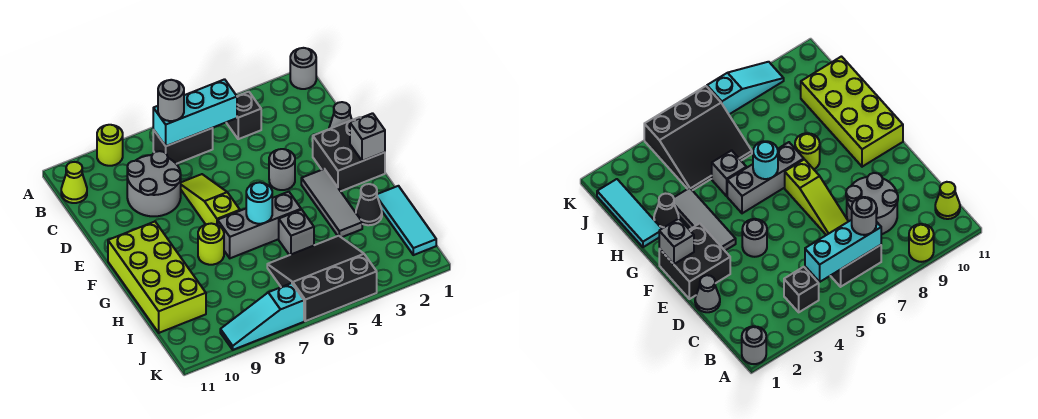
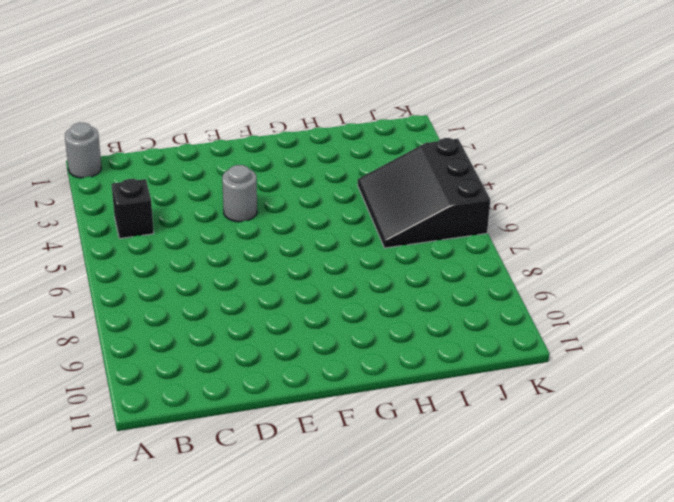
none -> lime round brick A9 level 1
none -> black brick B6:B7 level 1
none -> lime cone B11 level 1

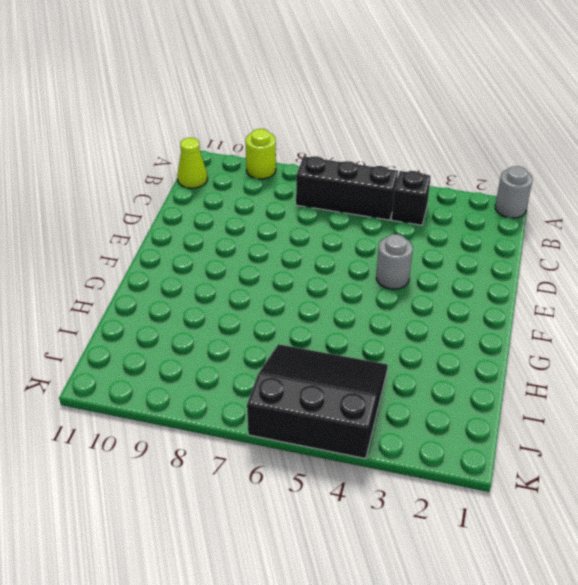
black brick B5:B7 level 1 -> black brick B6:B7 level 1
none -> grey round brick C8:D9 level 1
none -> grey cone D1 level 1
none -> lime slope D7:F7 level 1 top F

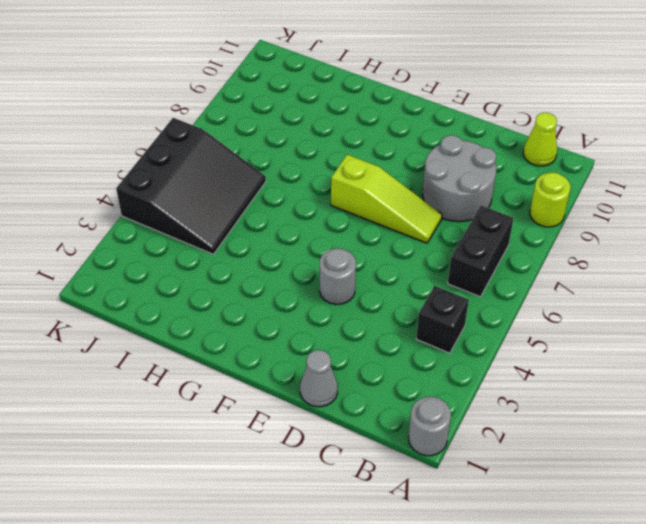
none -> black brick E1:F2 level 1
none -> grey tile F3:H3 level 1
none -> lime brick F10:I11 level 1

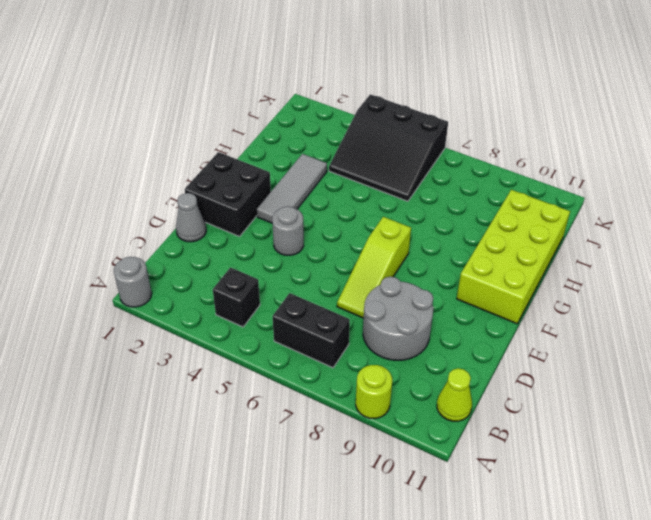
none -> grey brick G5:G7 level 1
none -> lime round brick G8 level 1
none -> cyan tile H1:J1 level 1

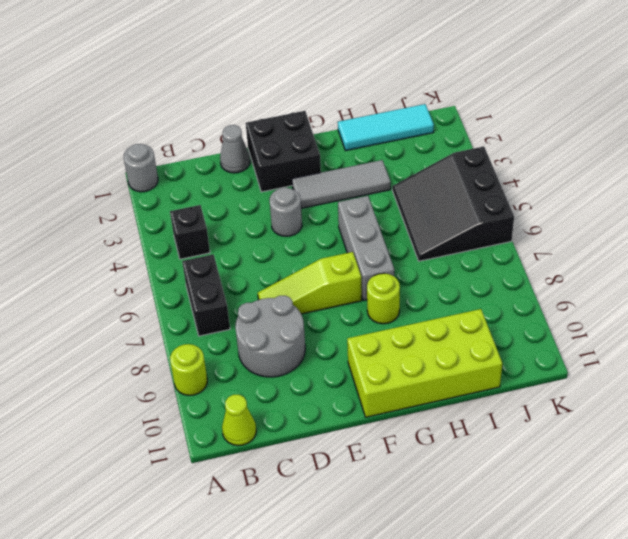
none -> black cone H2 level 1
none -> grey brick H5 level 1
none -> cyan slope K7:K9 level 1 top 7

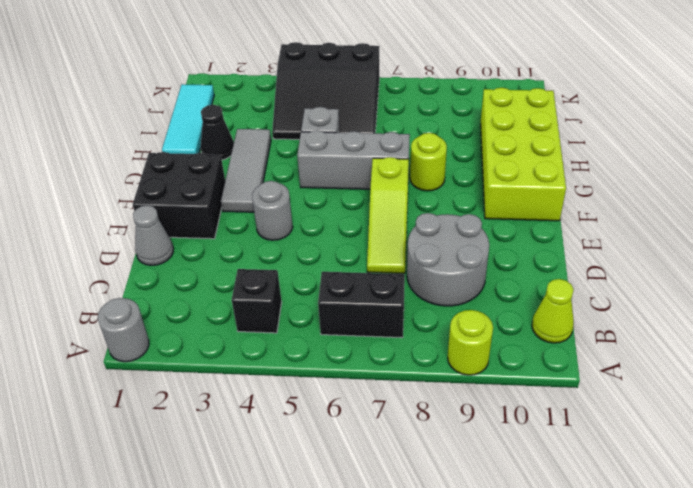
none -> cyan slope K7:K9 level 1 top 7
none -> cyan brick B5:B7 level 2
none -> grey brick F1 level 2

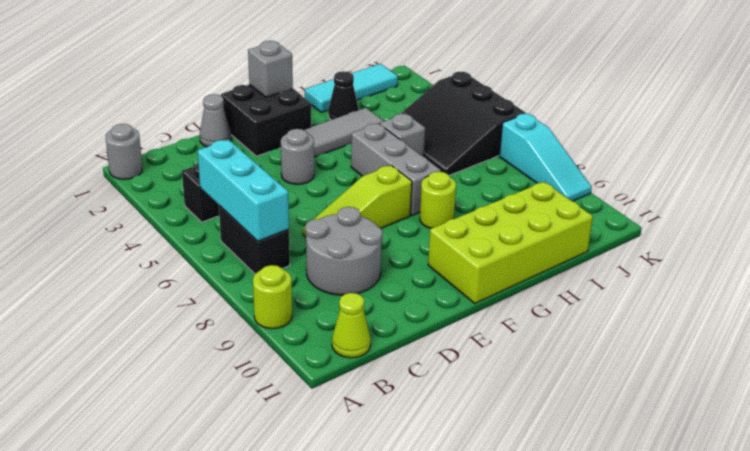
none -> cyan round brick G6 level 2
none -> grey round brick B7 level 3

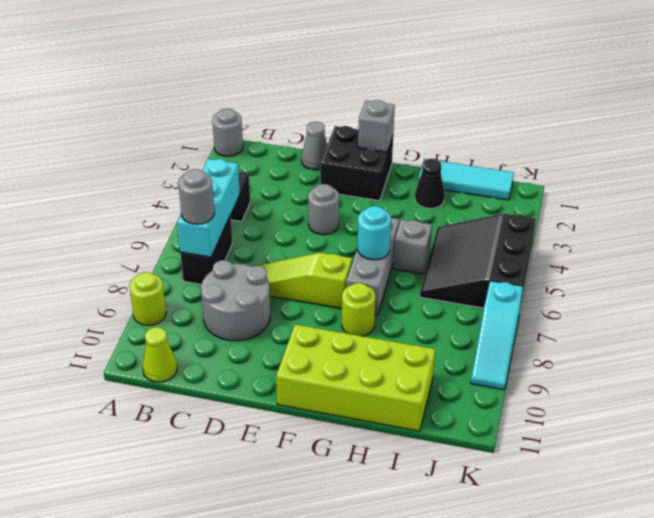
none -> grey tile F3:H3 level 1

